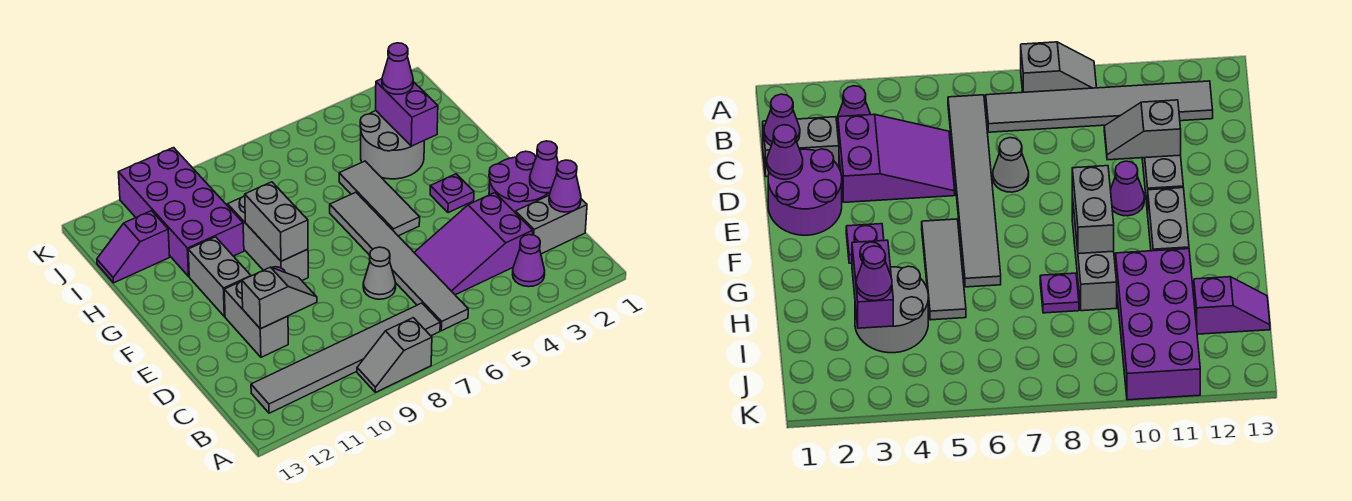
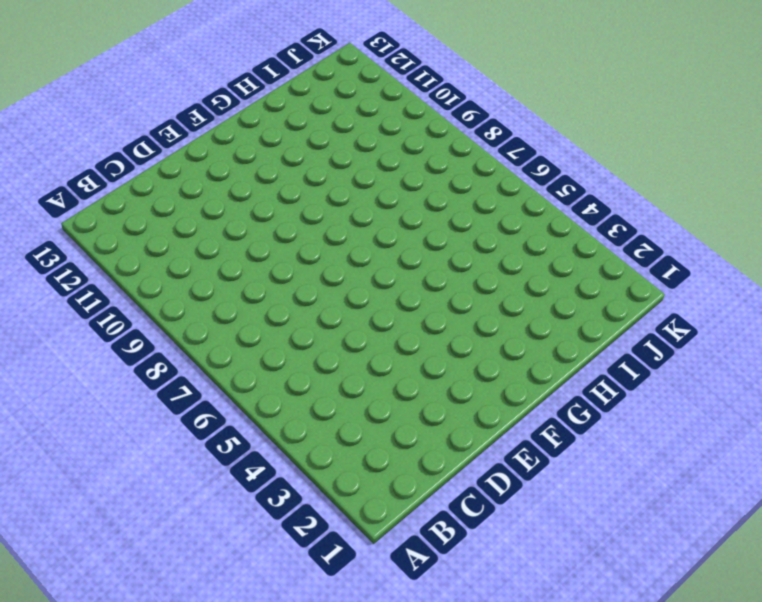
none -> grey slope A8:A9 level 1 top 8
none -> purple cone B3 level 1
none -> grey tile B6:G6 level 1

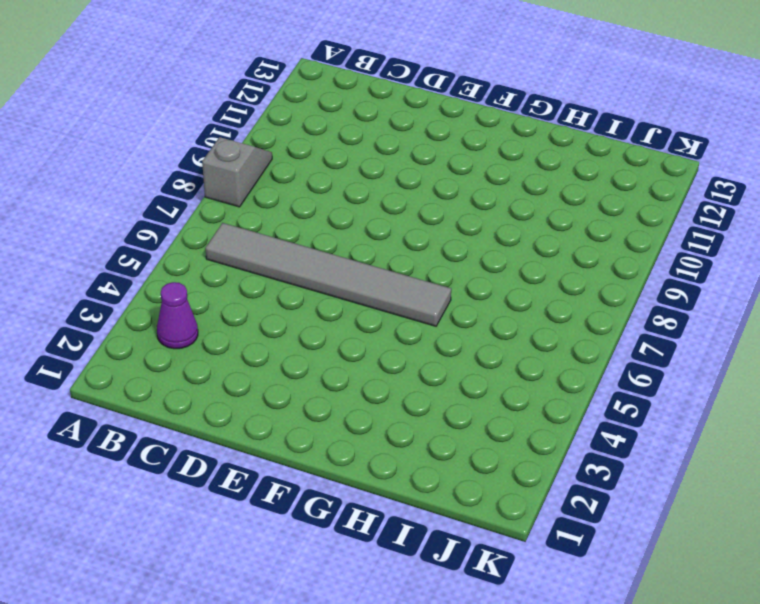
none -> grey tile B7:B12 level 1
none -> grey brick C1:C2 level 1
none -> purple slope C3:D5 level 1 top 3

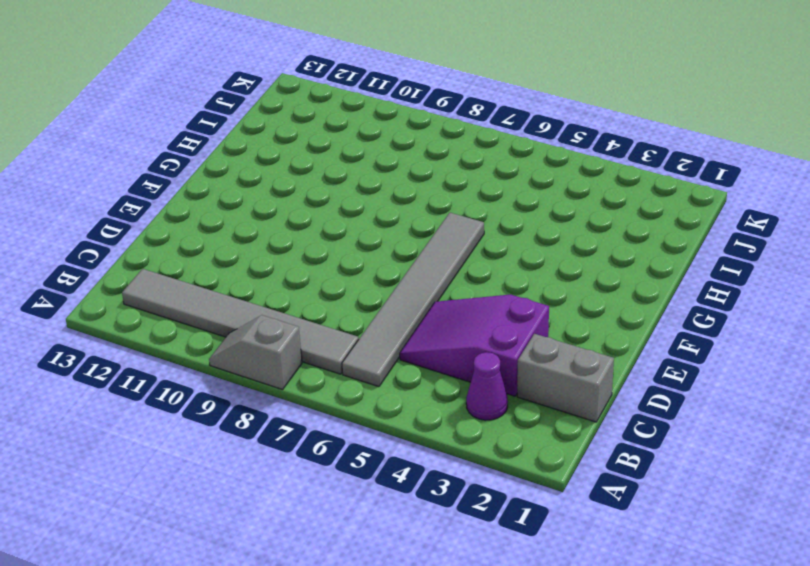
none -> purple round brick D1:E2 level 1
none -> grey cone D7 level 1
none -> grey brick D11:E11 level 1

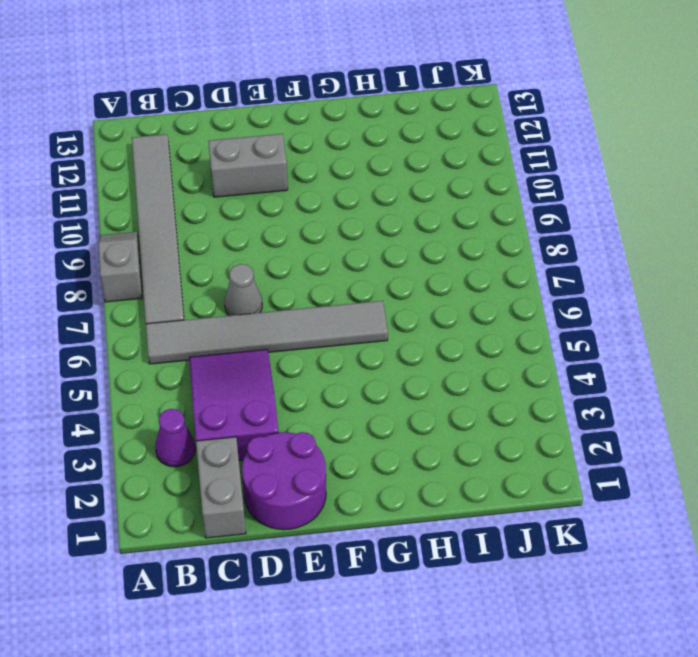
none -> purple cone E10 level 1
none -> purple plate F3 level 1
none -> grey tile F5:H5 level 1

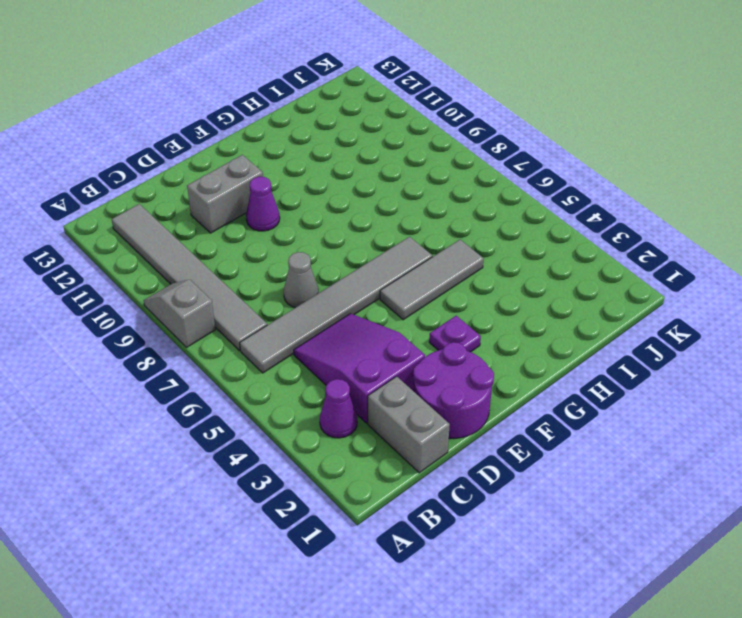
none -> grey brick F9:H9 level 1
none -> grey brick F11:G11 level 1
none -> grey round brick H3:I4 level 1

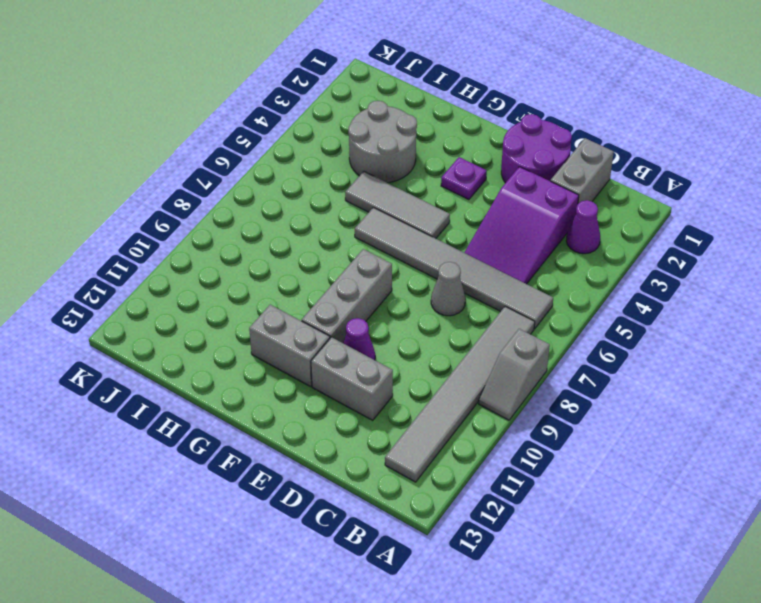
grey brick F8:F10 level 1 -> grey brick F9:H9 level 1
none -> purple plate H8 level 1
none -> purple brick H10:K11 level 1
none -> purple slope I12:I13 level 1 top 12

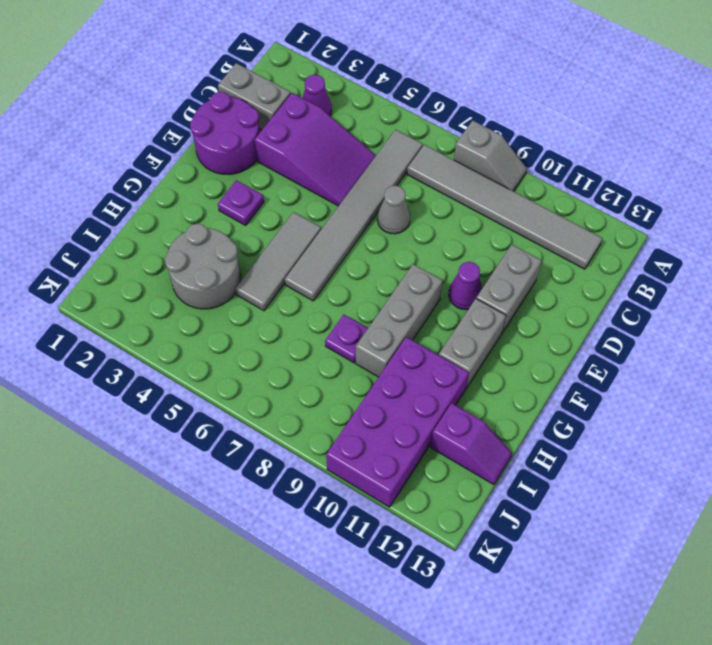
none -> purple cone C1 level 2
none -> purple cone D1 level 2
none -> grey slope D10:D11 level 2 top 11

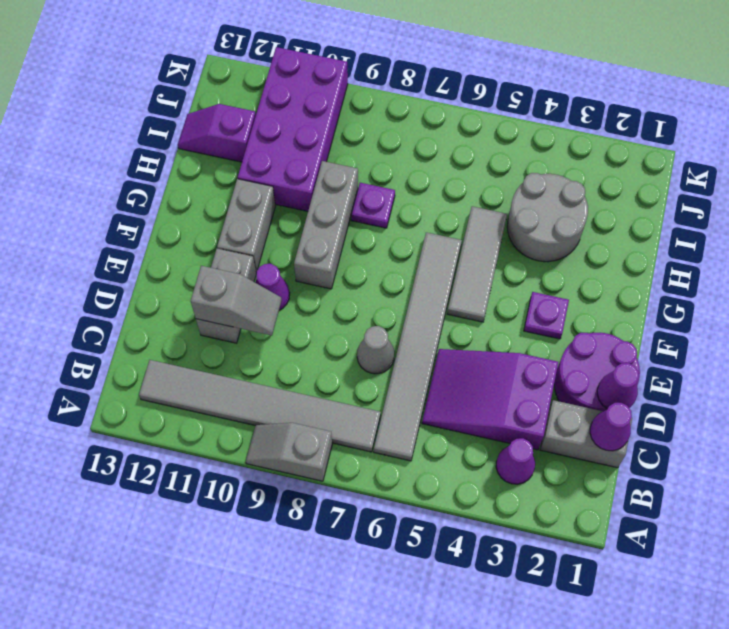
none -> grey brick F9:G9 level 2
none -> purple brick H3:I3 level 2
none -> purple cone I3 level 3

